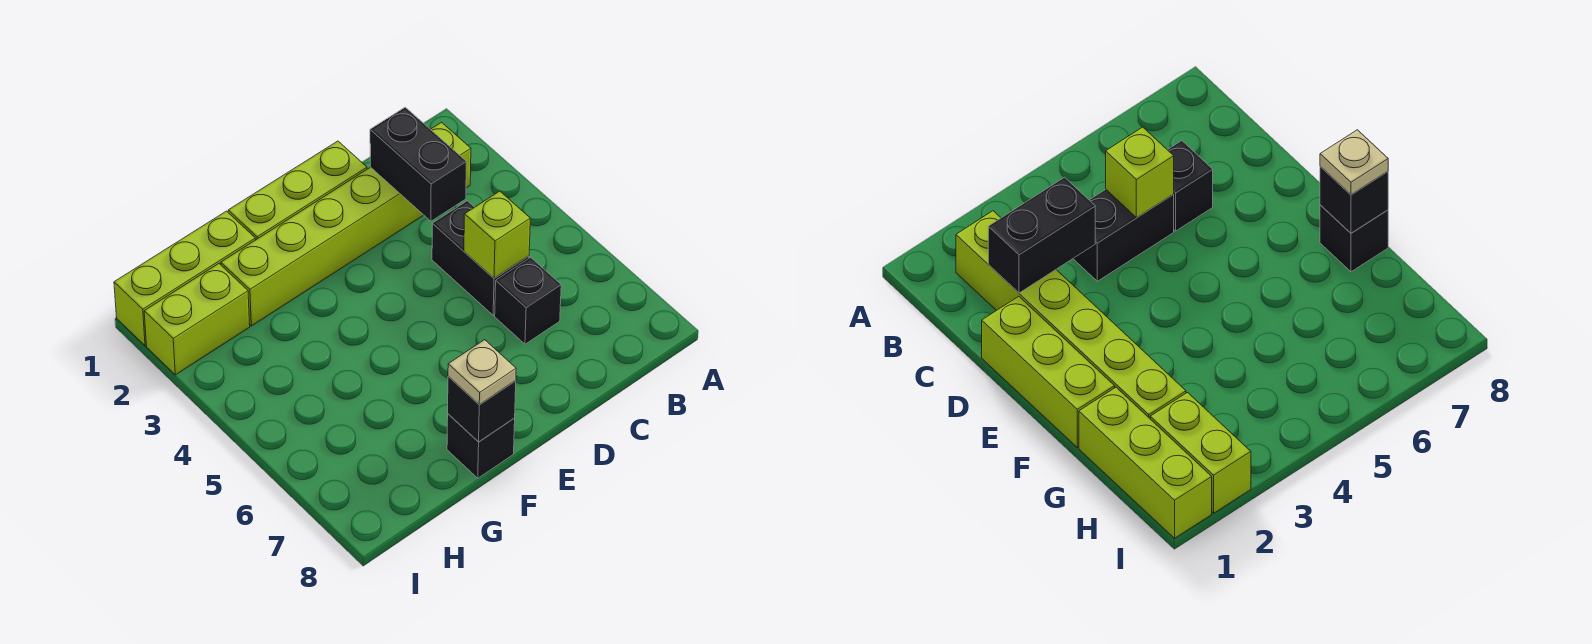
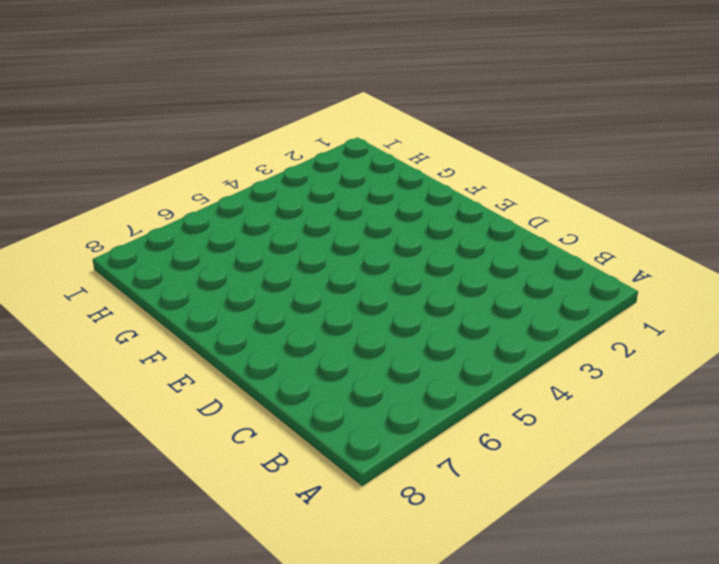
none -> lime brick B2:G2 level 1
none -> black brick C4:C5 level 1

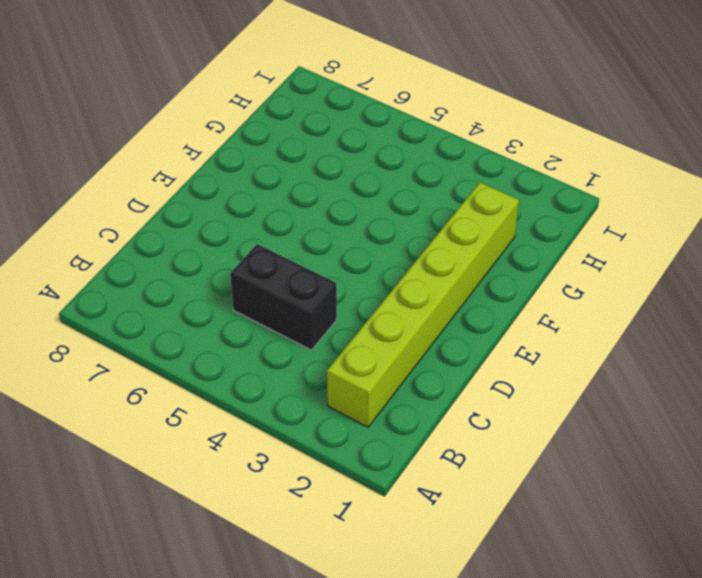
none -> black brick C6 level 1
none -> lime brick D1:F1 level 1

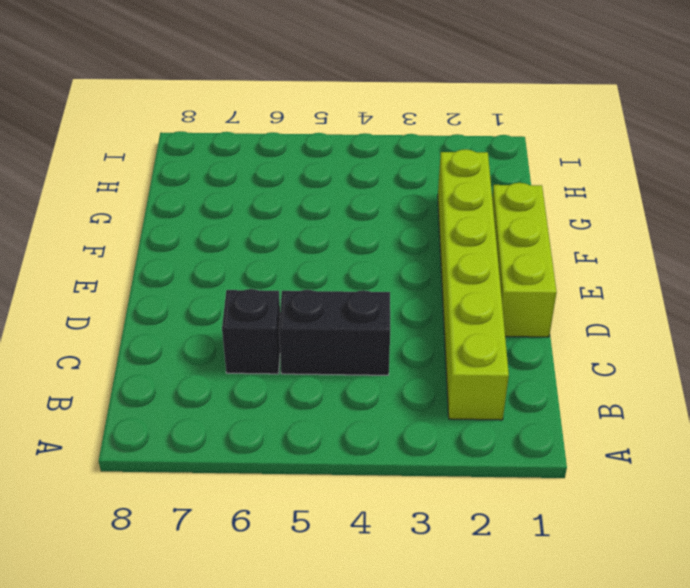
none -> black brick F8 level 1
none -> lime brick G1:I1 level 1

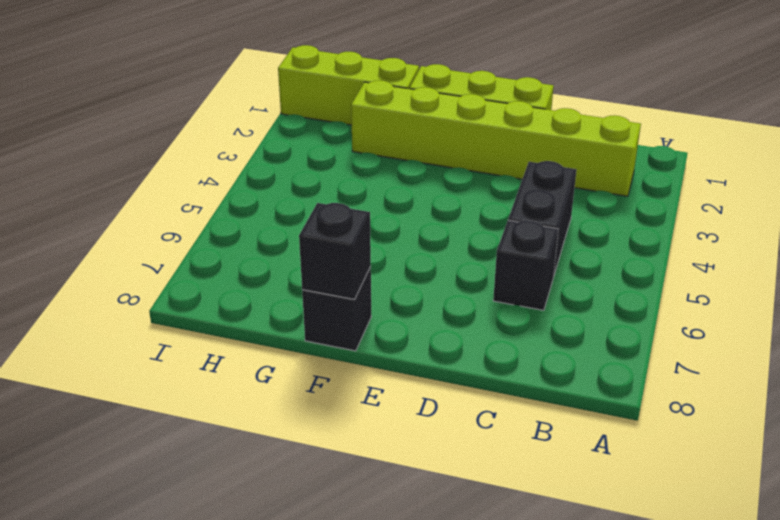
none -> lime brick H2:I2 level 1
none -> black brick C2:C3 level 2

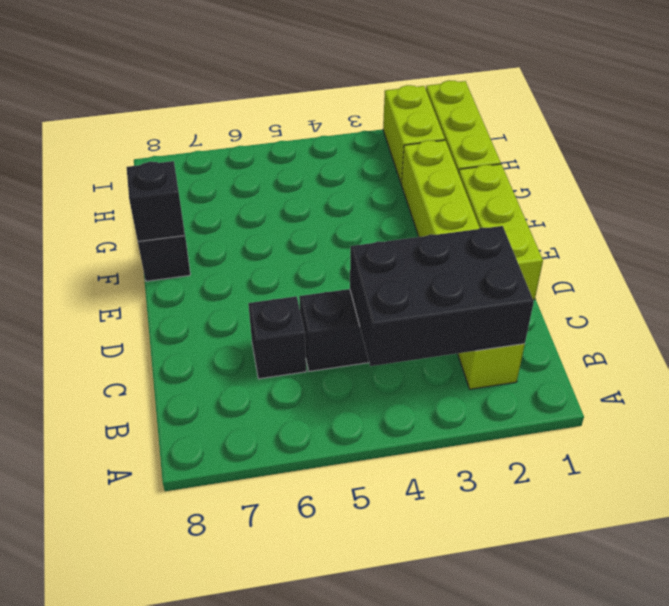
black brick B2:C4 level 2 -> black brick C2:C3 level 2
none -> lime brick C5 level 2
none -> tan plate F8 level 3

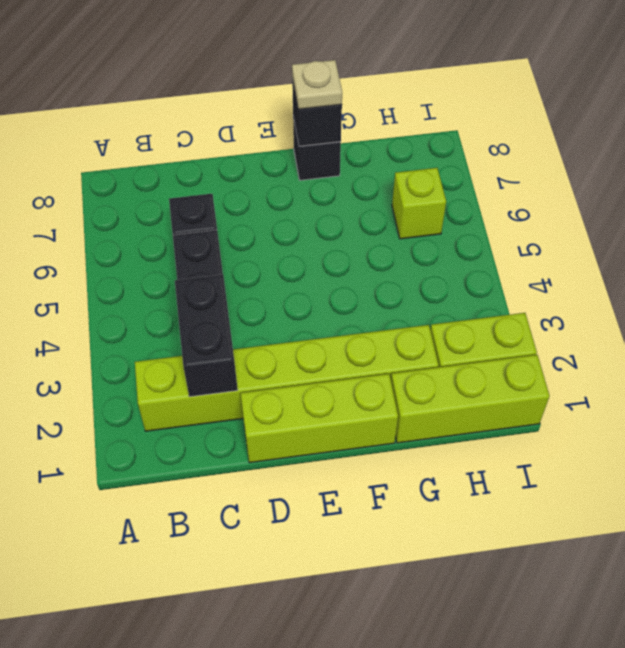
lime brick H6 level 1 -> lime brick C5 level 2

